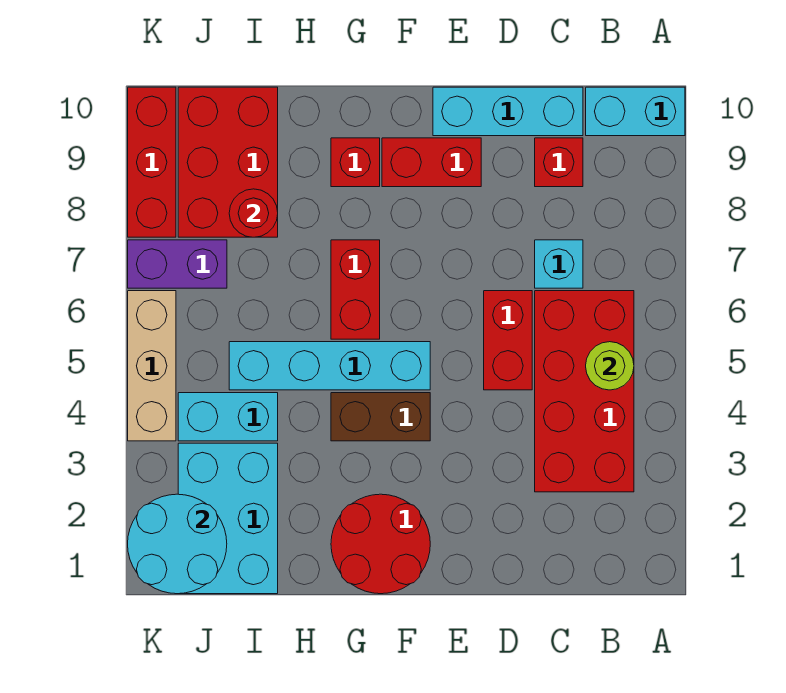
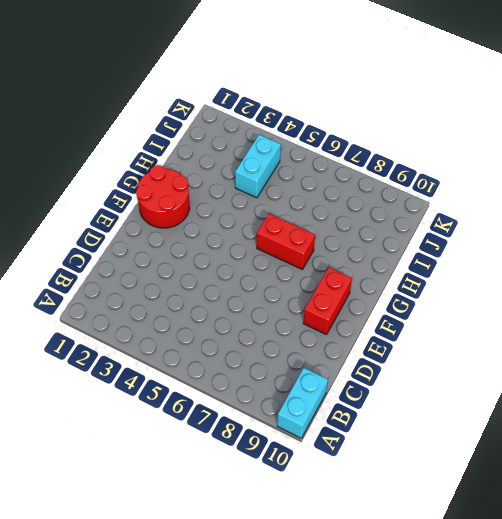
none -> red brick B3:C6 level 1
none -> cyan brick C7 level 1
none -> red brick C9 level 1

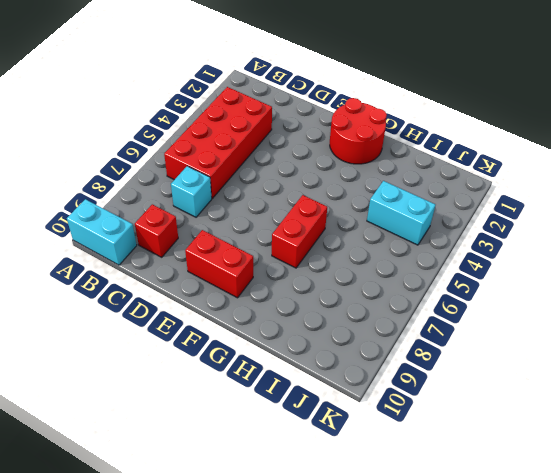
none -> cyan brick C10:E10 level 1
none -> red brick D5:D6 level 1
none -> brown brick F4:G4 level 1

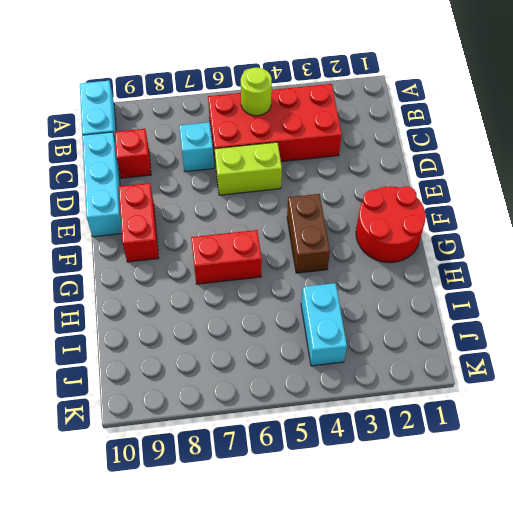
lime brick D5:D6 level 1 -> red brick D5:D6 level 1
none -> cyan brick F5:I5 level 1
none -> red brick G9 level 1
none -> cyan brick I1:J3 level 1

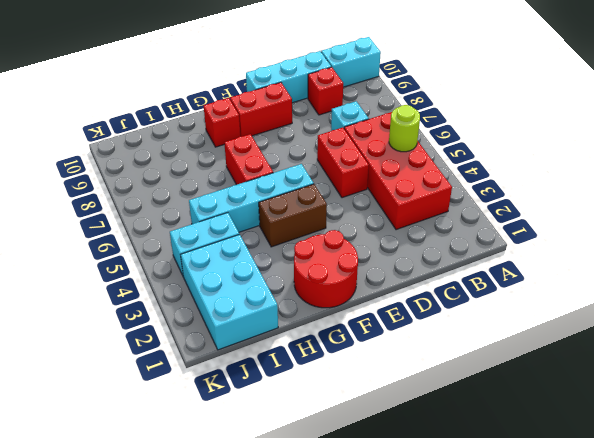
none -> red brick I8:J10 level 1
none -> purple brick J7:K7 level 1
none -> tan brick K4:K6 level 1

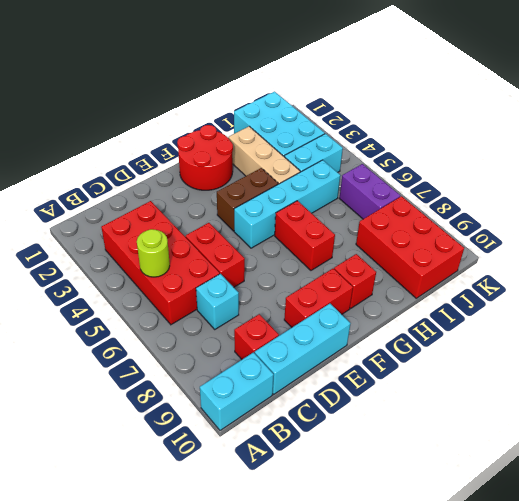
tan brick H2:H4 level 1 -> tan brick K4:K6 level 1
purple brick J6:J7 level 1 -> purple brick J7:K7 level 1
none -> red brick K8:K10 level 1
none -> red round brick I8 level 2
none -> cyan round brick J1:K2 level 2

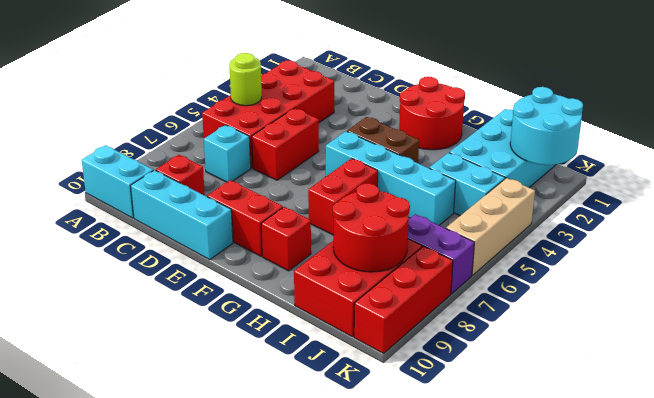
red round brick I8:J9 level 2 -> red round brick I8 level 2

